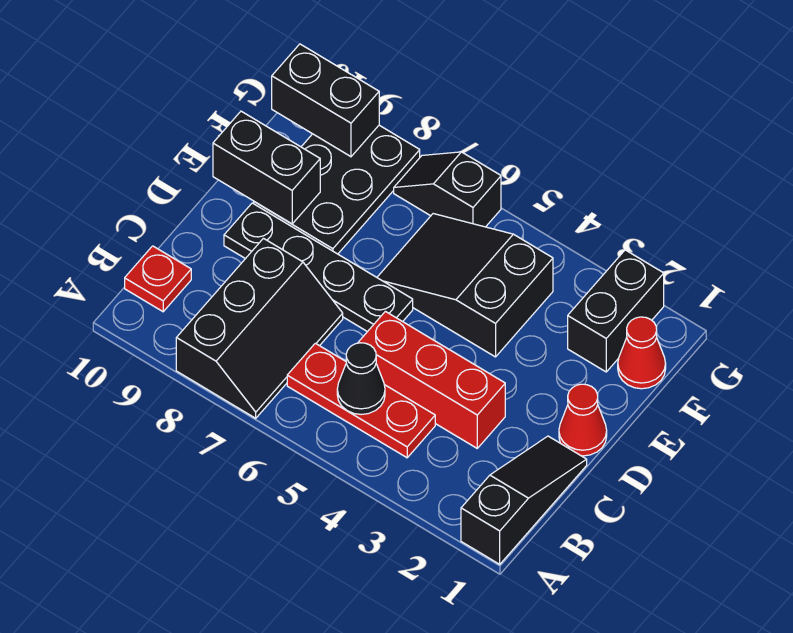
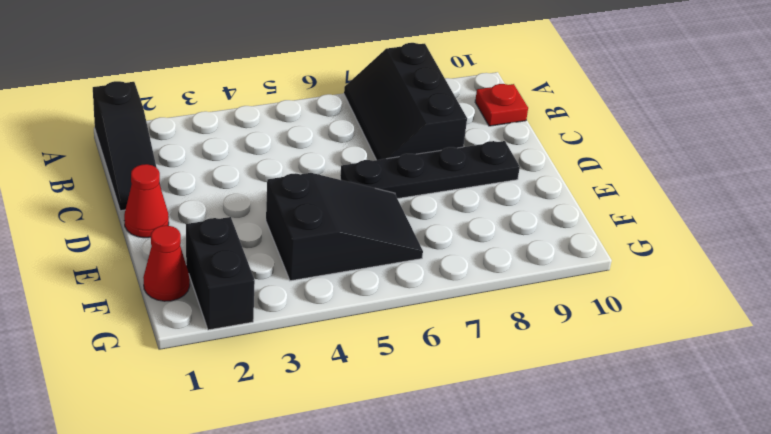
none -> red plate B4:B6 level 1
none -> red brick C3:C5 level 1
none -> black plate E8:G9 level 1

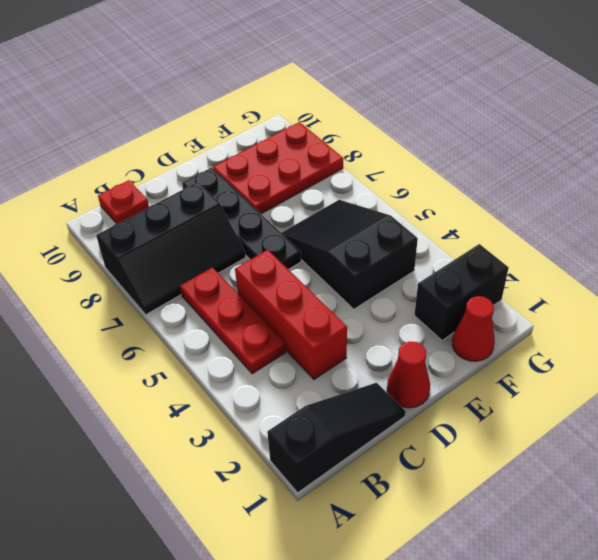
red plate E8:G9 level 1 -> black plate E8:G9 level 1
none -> black slope G6:G7 level 1 top 6
none -> black cone B5 level 2
none -> black brick E9:E10 level 2

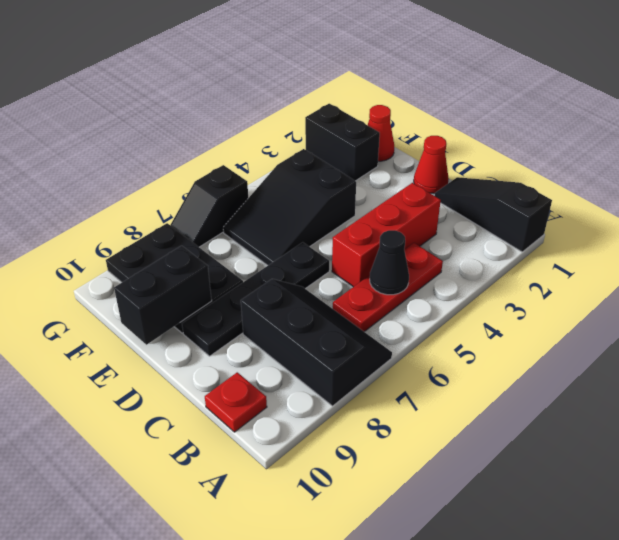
none -> black brick G9:G10 level 2

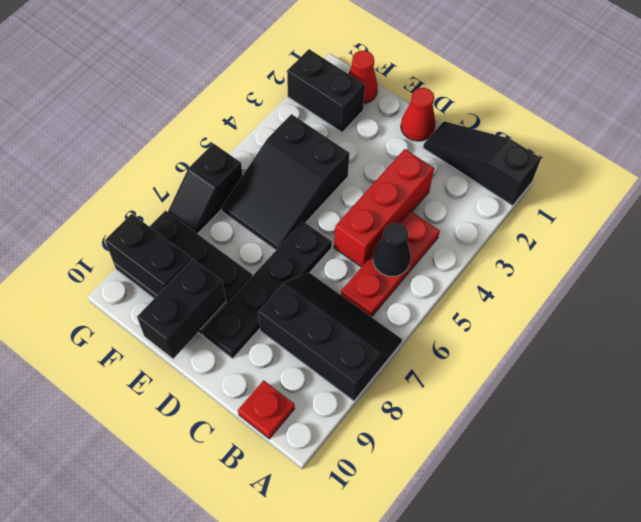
black brick F9:G9 level 2 -> black brick G9:G10 level 2

